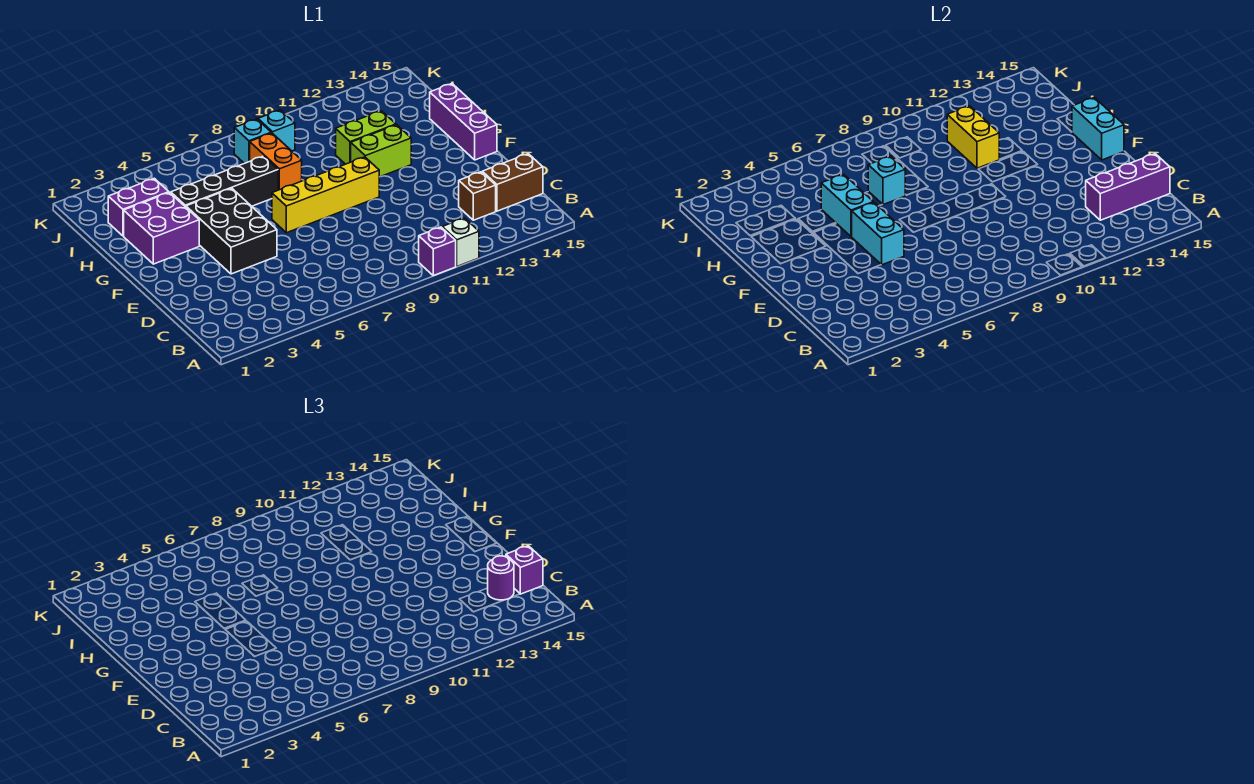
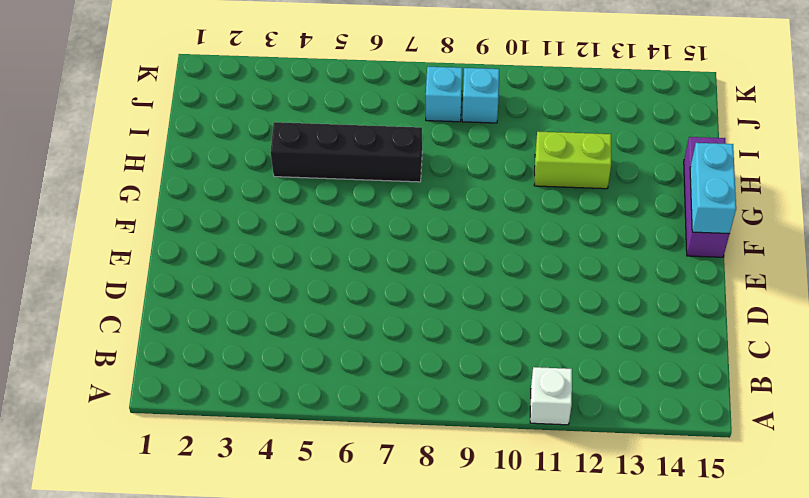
none -> purple brick A10 level 1
none -> brown brick C13 level 1
none -> brown brick C14:C15 level 1

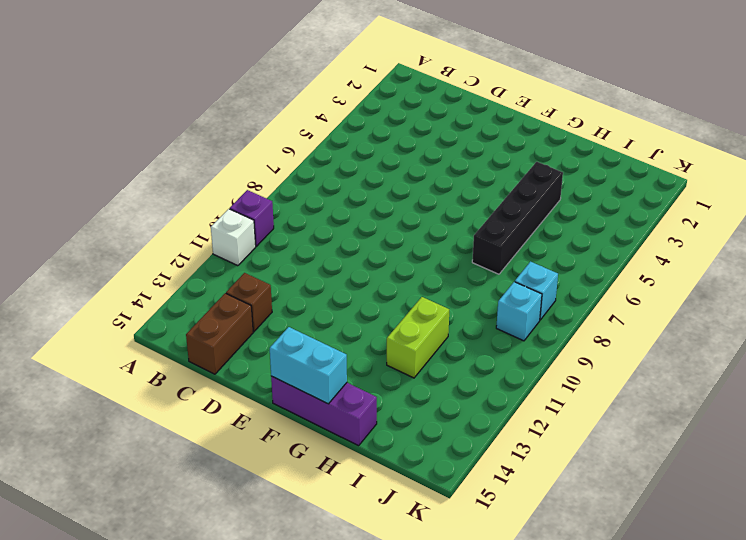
none -> black brick E4:G5 level 1
none -> yellow brick F7:F10 level 1
none -> purple brick G2:H3 level 1

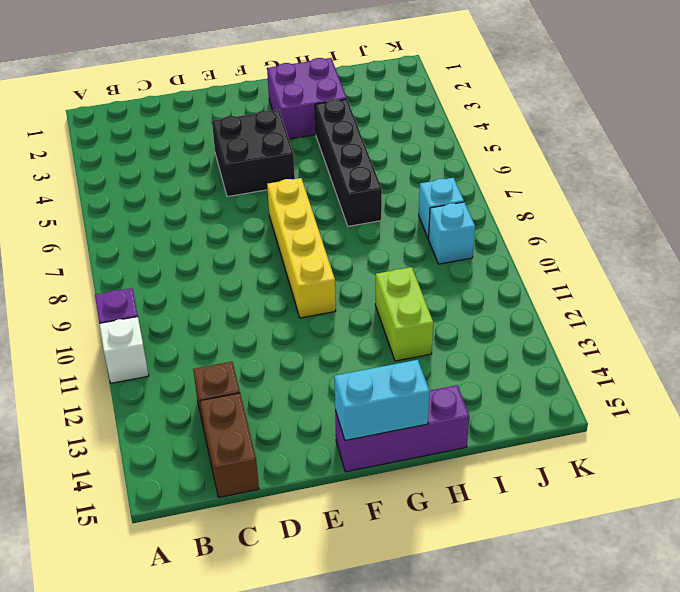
black brick E4:F5 level 1 -> black brick E4:G5 level 1
none -> lime brick G11:G12 level 1
none -> orange brick H8:I8 level 1
none -> purple brick I2:I3 level 1

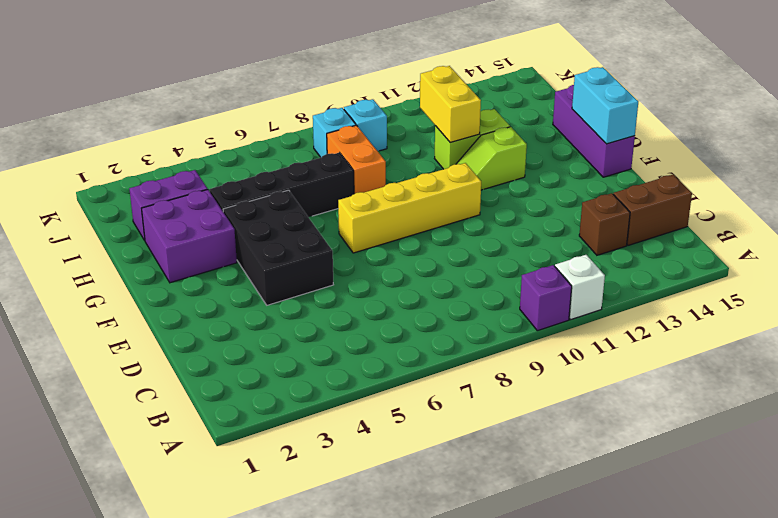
lime slope G11:G12 level 1 top 12 -> lime brick G11:G12 level 1
none -> purple brick C13:C15 level 2
none -> cyan brick E5:F5 level 2
none -> cyan brick G5:H5 level 2

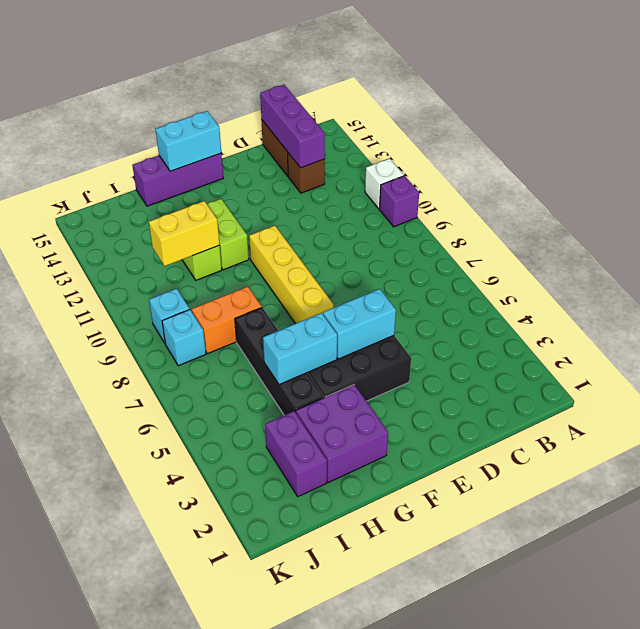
none -> cyan brick H7 level 2
none -> purple round brick C14 level 3
none -> purple brick C15 level 3

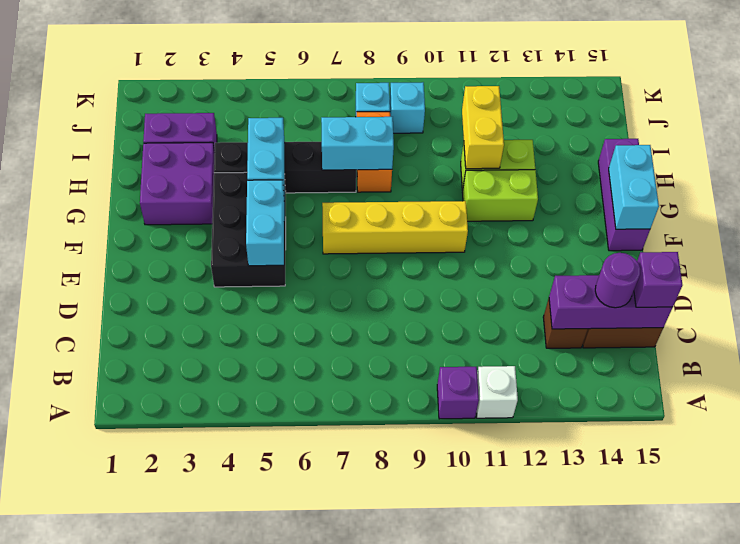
cyan brick H7:H8 level 2 -> cyan brick H7 level 2

